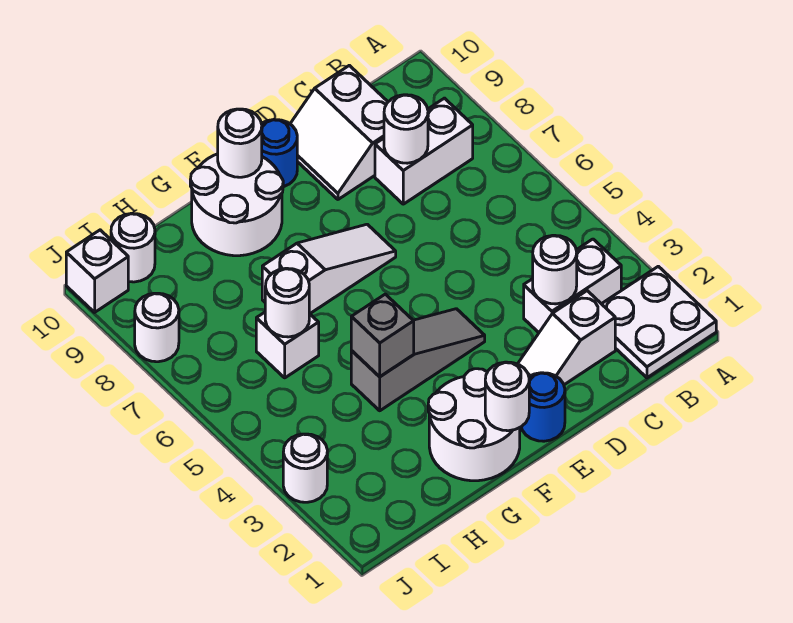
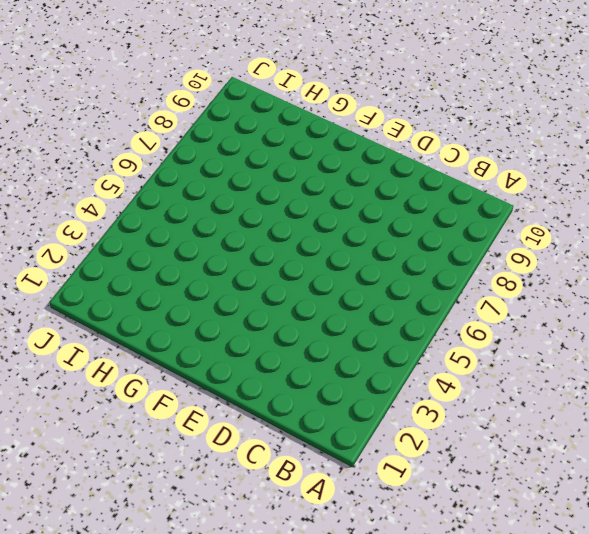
none -> white plate A1:B2 level 1
none -> white brick B3:C3 level 1
none -> white brick B8:C8 level 1

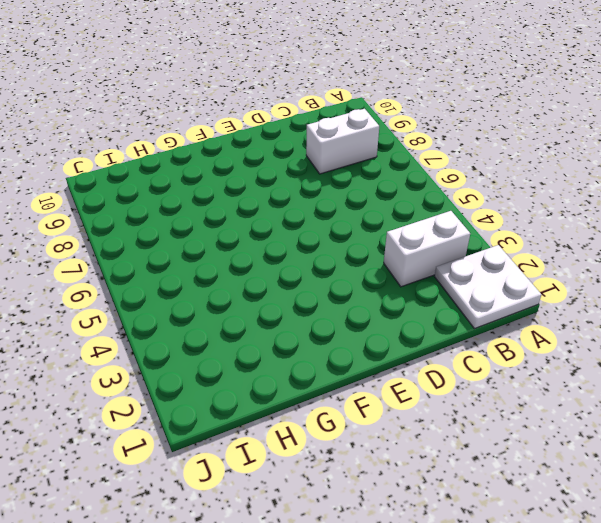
none -> white slope C2:D2 level 1 top C
none -> white slope C9:D10 level 1 top C
none -> blue round brick E1 level 1

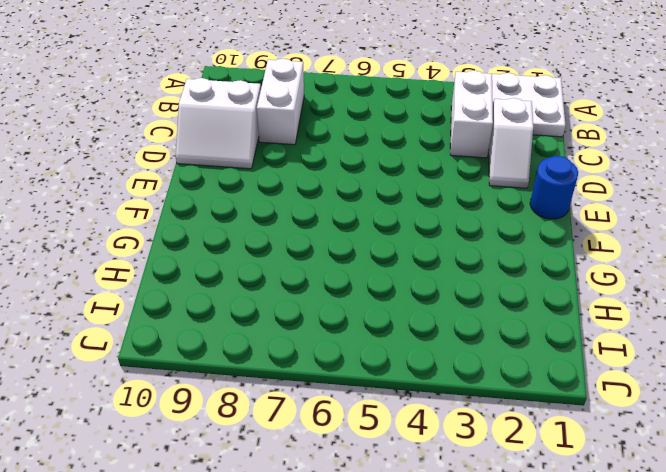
none -> grey slope E4:G4 level 1 top G
none -> white slope E7:G7 level 1 top G
none -> blue round brick E10 level 1

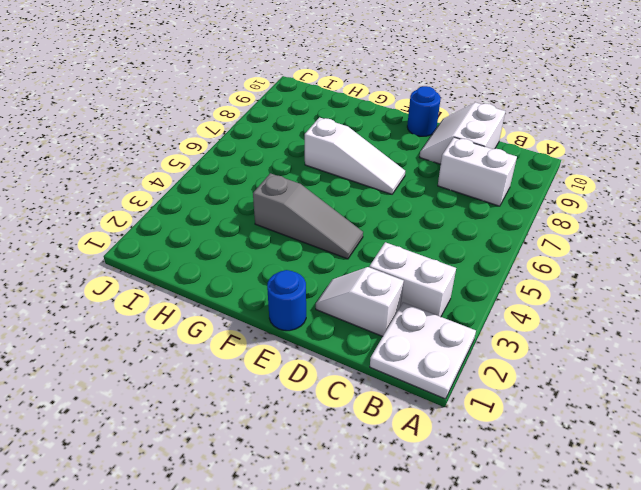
none -> white round brick F1:G2 level 1
none -> white round brick F9:G10 level 1
none -> white brick H6 level 1

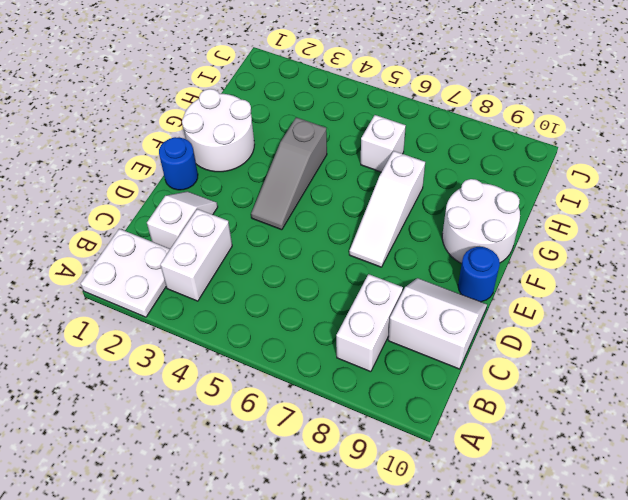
none -> white round brick I10 level 1
none -> white round brick J3 level 1
none -> white round brick J8 level 1

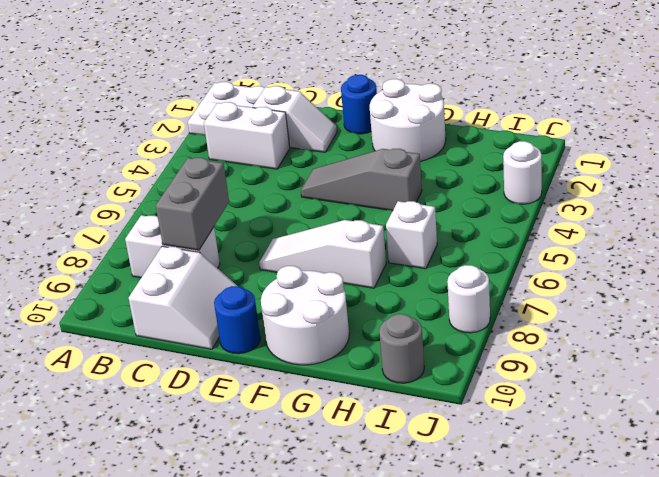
grey brick C7:C8 level 2 -> white round brick C8 level 2
grey round brick I10 level 1 -> white round brick I10 level 1
none -> white brick J10 level 1
none -> white round brick C3 level 2
none -> white round brick F1 level 2

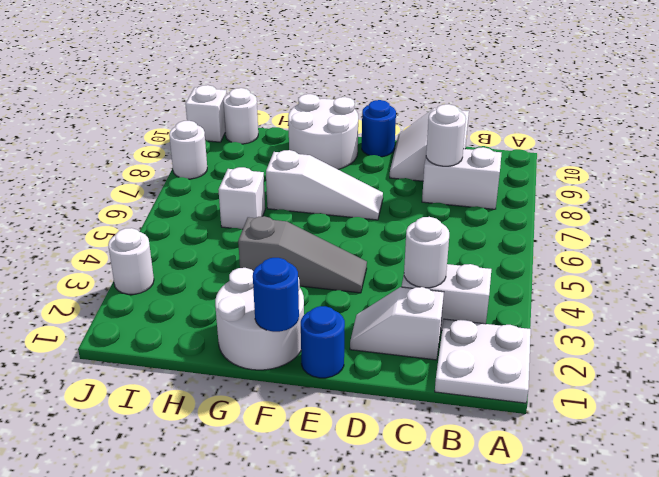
blue round brick F1 level 2 -> white round brick F1 level 2
none -> white round brick F10 level 2
none -> grey brick G4 level 2
none -> white round brick H6 level 2

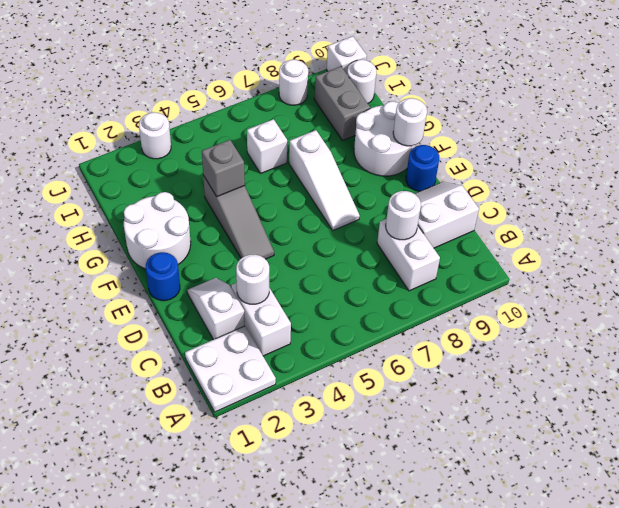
grey brick H9:I9 level 1 -> none
none -> white round brick F1 level 2
none -> white round brick H6 level 2

